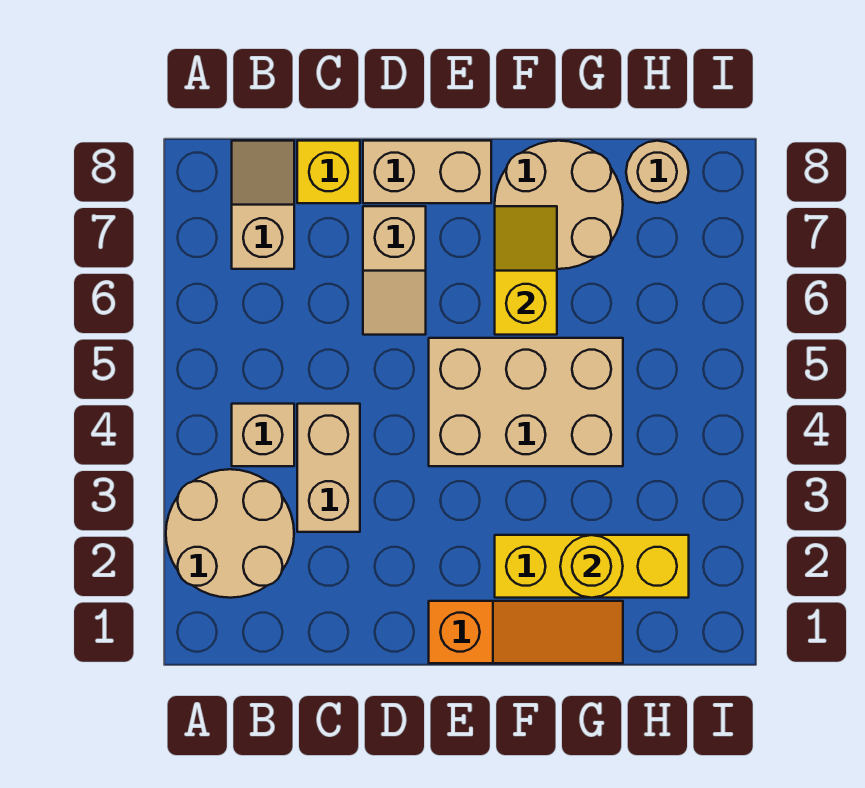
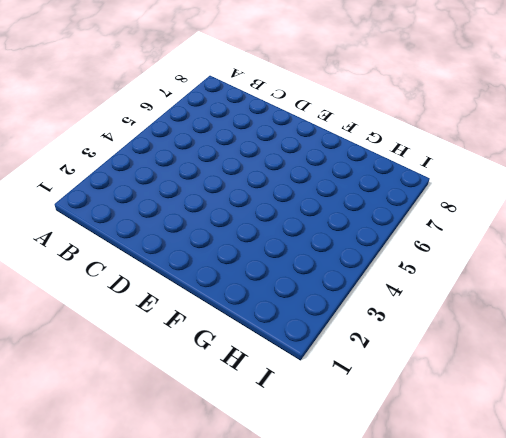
none -> tan round brick A2:B3 level 1
none -> tan brick B4 level 1
none -> tan slope B7:B8 level 1 top 7

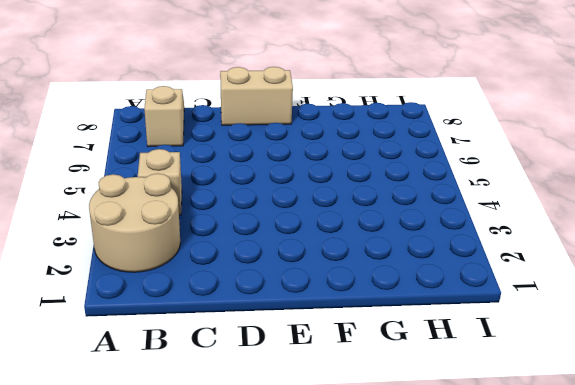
none -> tan brick C3:C4 level 1
none -> yellow brick C8 level 1
none -> tan slope D6:D7 level 1 top 7

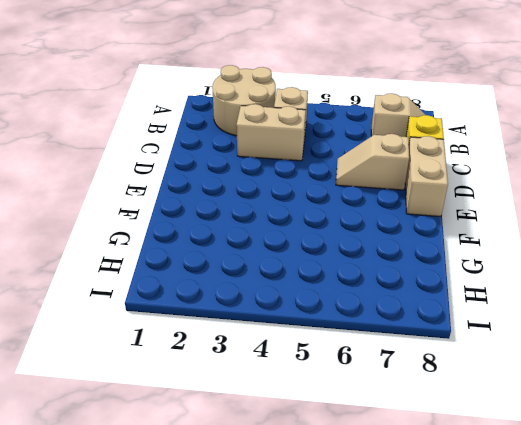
none -> orange slope E1:G1 level 1 top E
none -> tan brick E4:G5 level 1
none -> yellow brick F2:H2 level 1

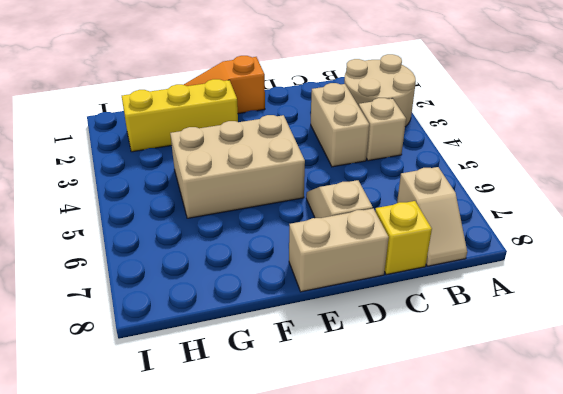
none -> tan round brick F7:G8 level 1
none -> tan round brick H8 level 1
none -> yellow slope F6:F7 level 2 top 6

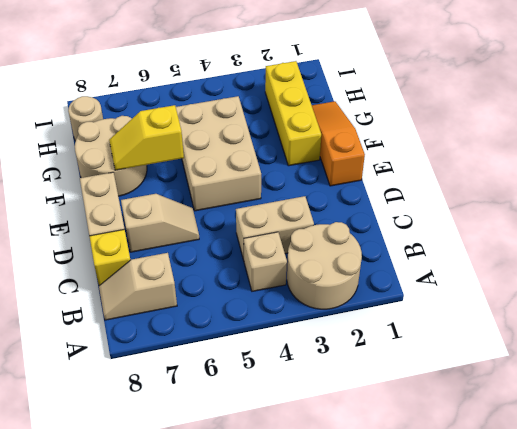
none -> yellow round brick G2 level 2

